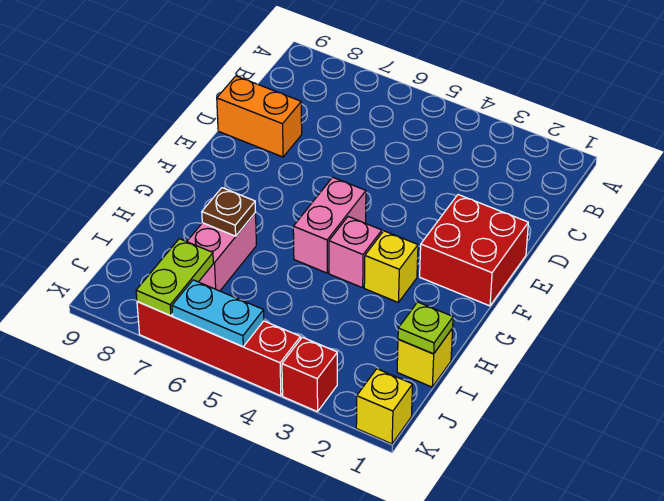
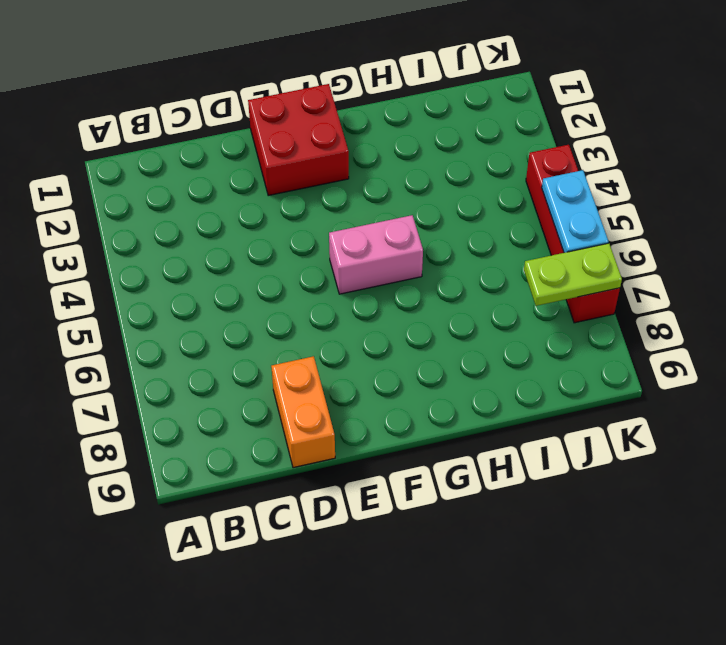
none -> yellow brick G3 level 1
none -> pink brick G4 level 1
none -> pink brick H7:I7 level 1

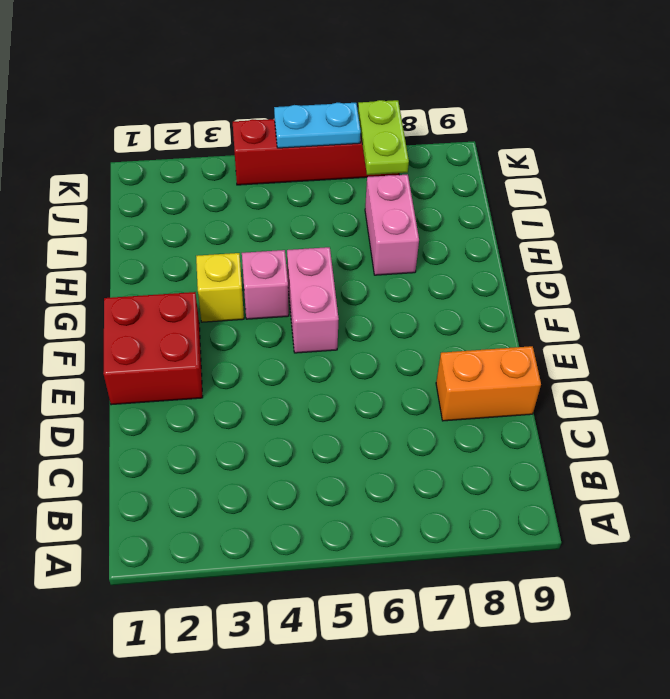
none -> yellow brick I1 level 1
none -> yellow brick K1 level 1
none -> red brick K3 level 1

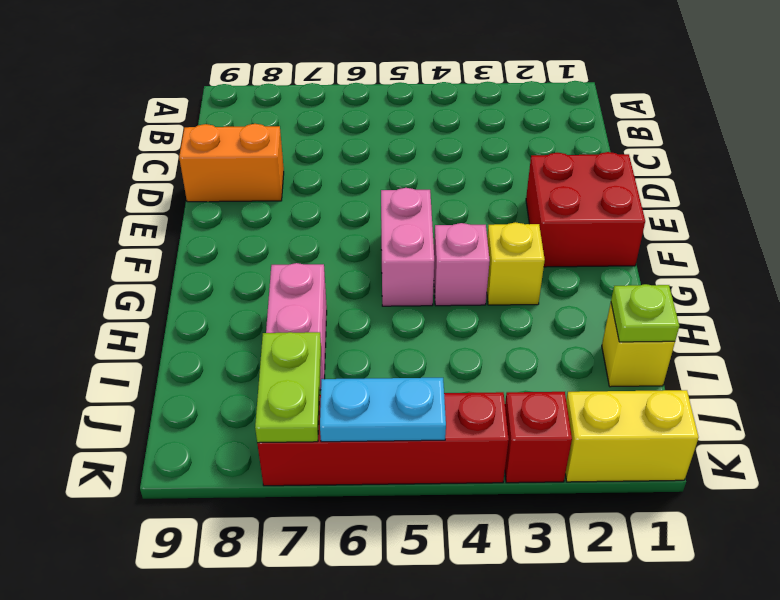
yellow brick K1:K2 level 1 -> yellow brick K1 level 1
none -> brown plate H7 level 2

